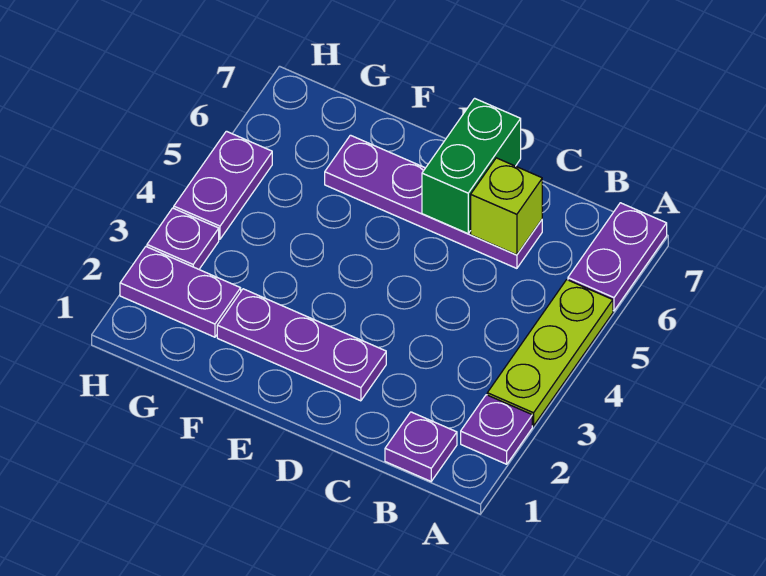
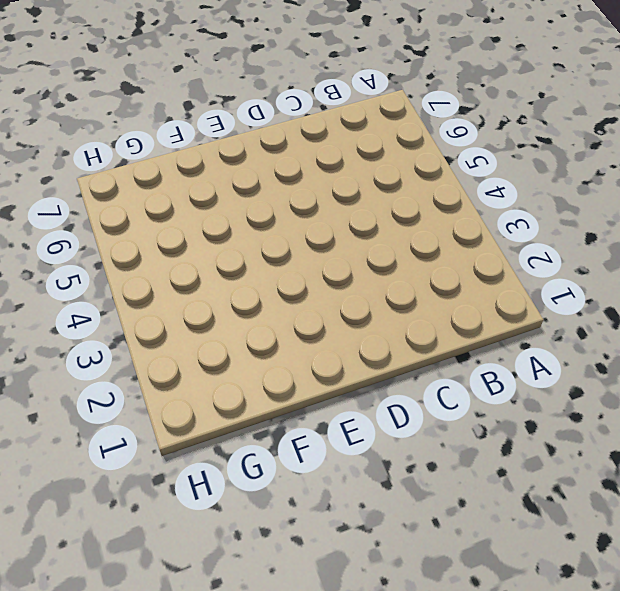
none -> purple plate A2 level 1
none -> lime plate A3:A5 level 1

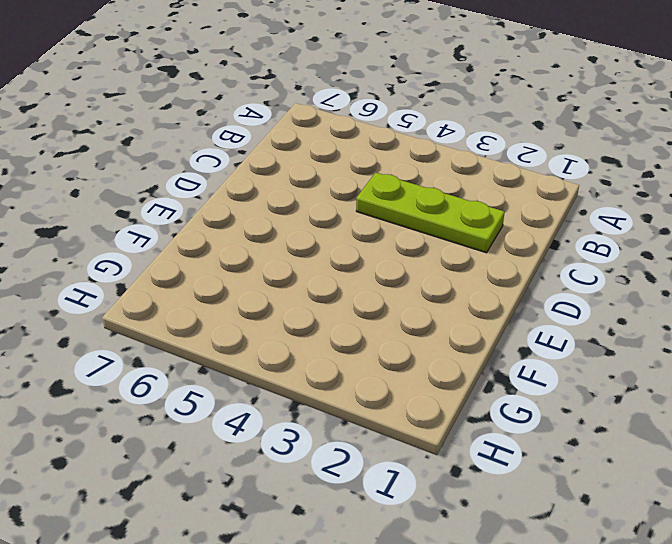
lime plate C2:C4 level 1 -> lime plate A3:A5 level 1
none -> purple plate A2 level 1
none -> purple plate A6:A7 level 1

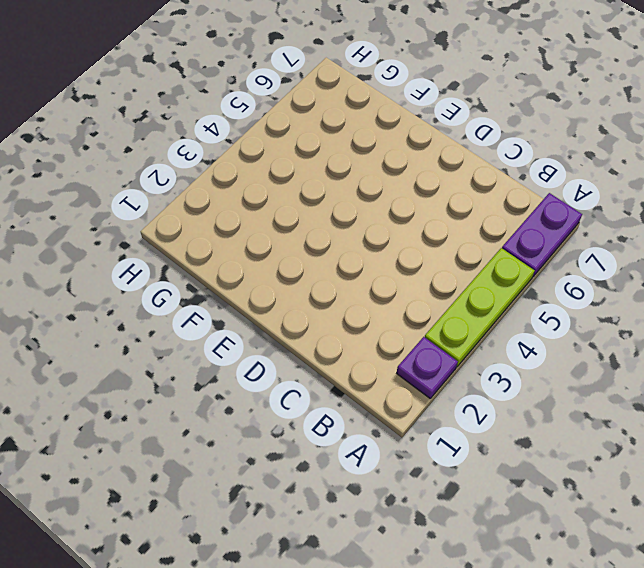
none -> purple plate B1 level 1
none -> purple plate C6:F6 level 1

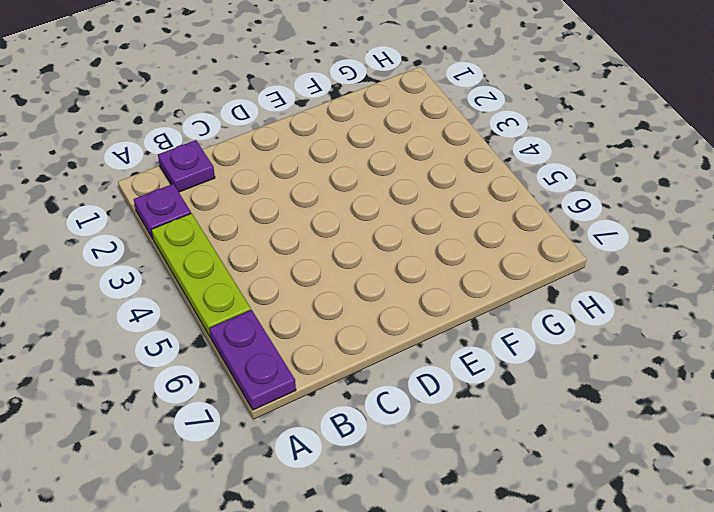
none -> purple plate C6:F6 level 1
none -> purple plate D2:F2 level 1

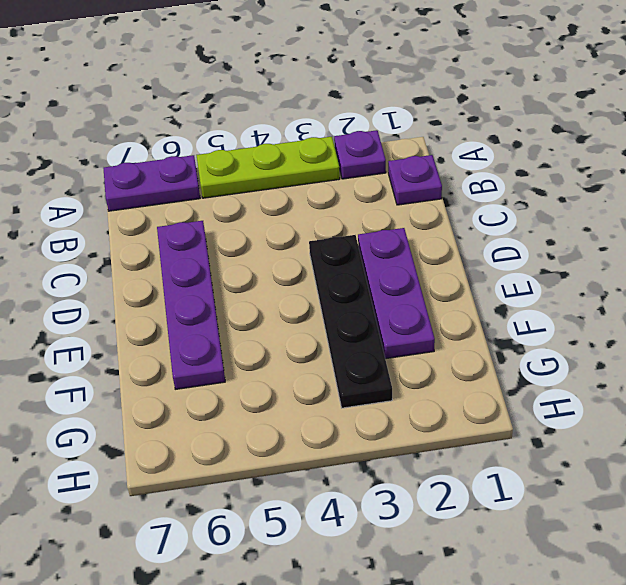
black plate D3:G3 level 1 -> none
none -> purple plate G2:H2 level 1
none -> purple plate H3 level 1

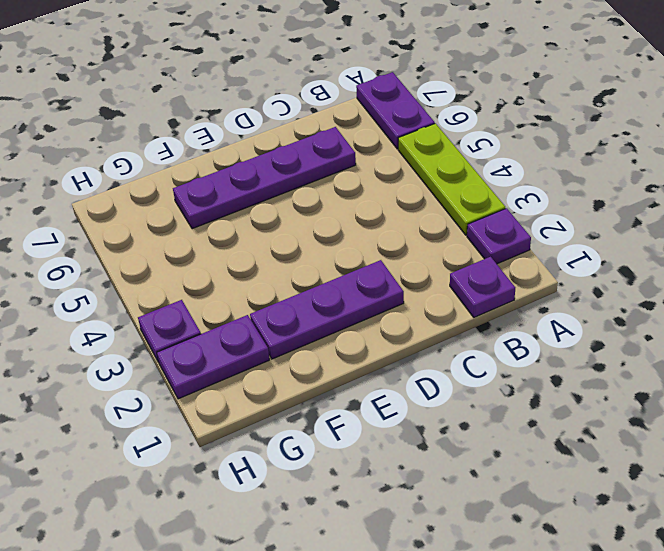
none -> purple plate H4:H5 level 1
none -> lime brick C6 level 2

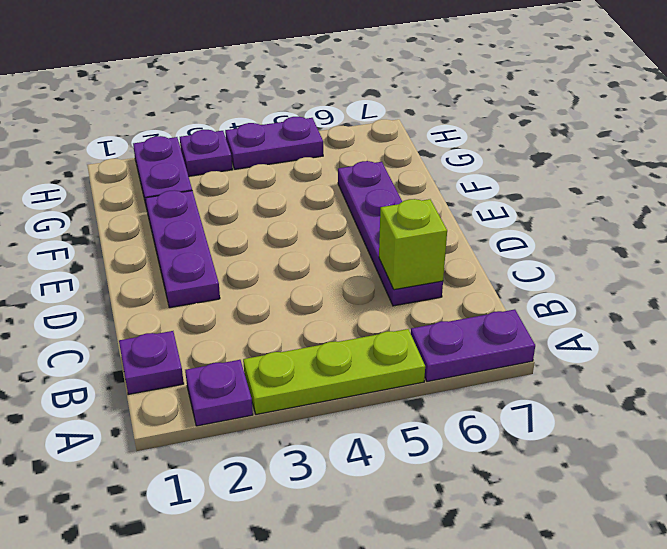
none -> green brick D6:D7 level 2

